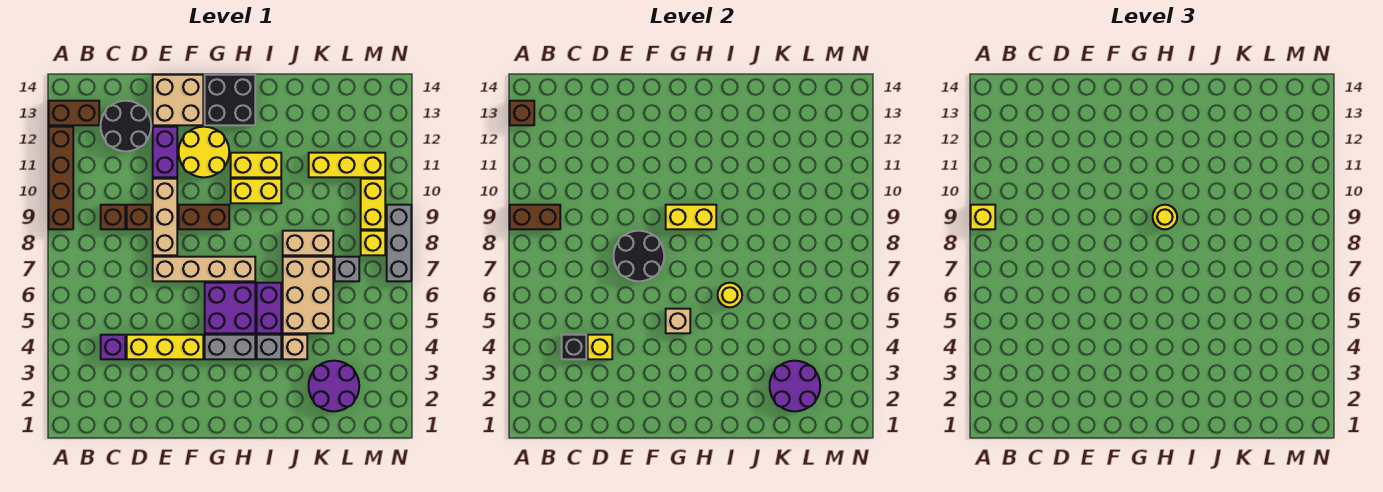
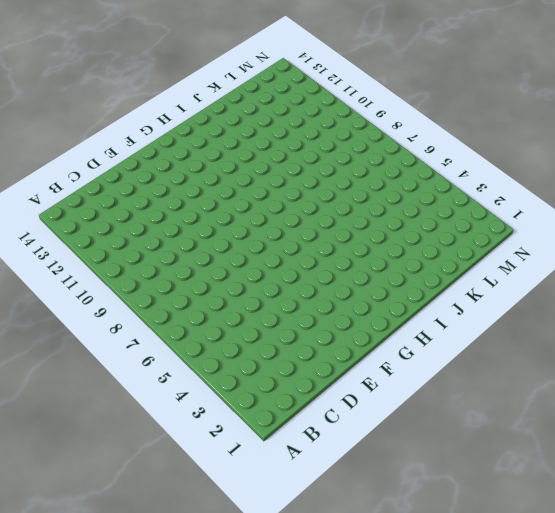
none -> brown brick A9:A12 level 1
none -> brown brick A13:B13 level 1
none -> purple brick C4 level 1
none -> brown brick C9 level 1

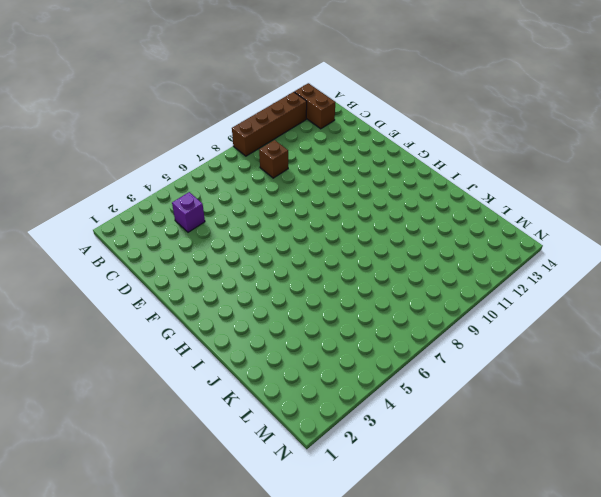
none -> black round brick C12:D13 level 1
none -> yellow brick D4:F4 level 1
none -> brown brick D9 level 1
none -> tan brick E7:H7 level 1

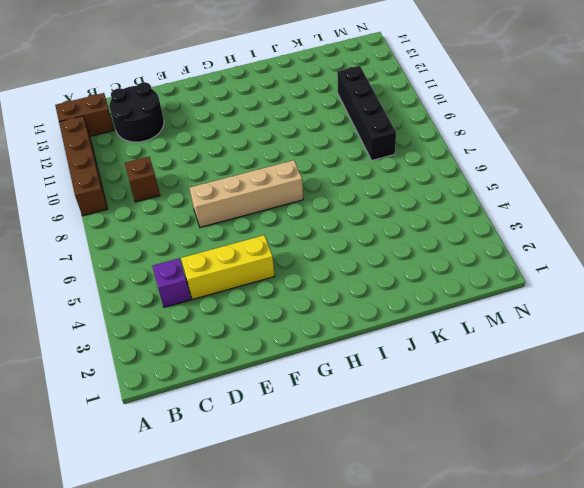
black brick L8:L11 level 1 -> yellow brick K11:M11 level 1
none -> brown brick D9 level 1
none -> tan brick E8:E10 level 1
none -> purple brick E11:E12 level 1
none -> tan brick E13:F14 level 1

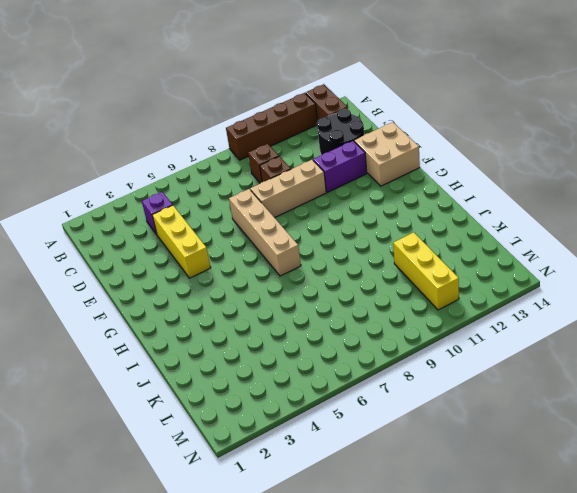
none -> brown brick F9:G9 level 1
none -> yellow round brick F11:G12 level 1
none -> grey brick G4:H4 level 1
none -> purple brick G5:H6 level 1

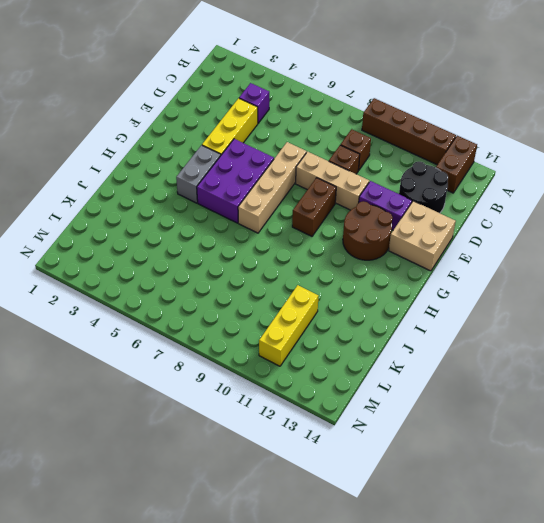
purple brick F5:H6 level 1 -> purple brick G5:H6 level 1
brown round brick F11:G12 level 1 -> yellow round brick F11:G12 level 1
none -> black brick G13:H14 level 1
none -> yellow brick H10:I10 level 1
none -> yellow brick H11:I11 level 1
none -> grey brick I4 level 1

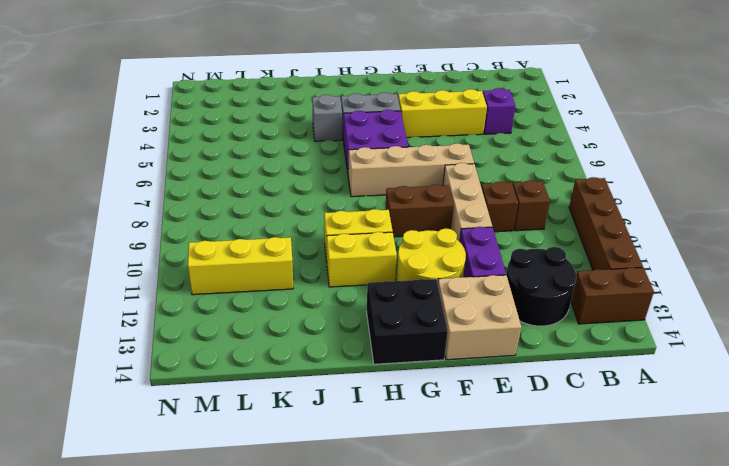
none -> purple brick I5:I6 level 1
none -> tan brick J4 level 1
none -> tan brick J5:K7 level 1
none -> tan brick J8:K8 level 1

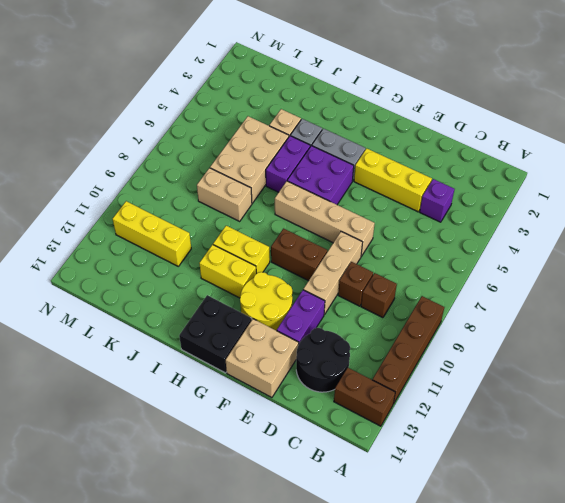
none -> purple round brick K2:L3 level 1
none -> grey brick L7 level 1
none -> yellow brick M8 level 1
none -> yellow brick M9:M10 level 1

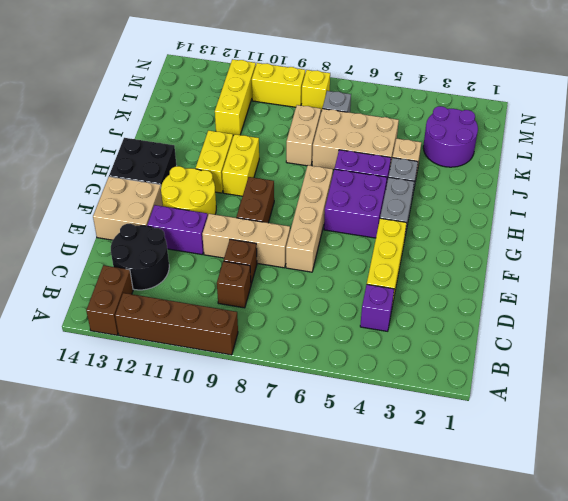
none -> grey brick N7:N9 level 1
none -> brown brick A9:B9 level 2
none -> brown brick A13 level 2
none -> black brick C4 level 2

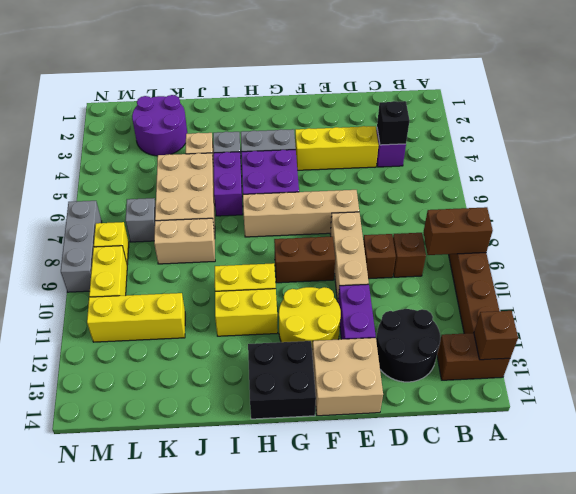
none -> yellow brick D4 level 2
none -> black round brick E7:F8 level 2
none -> tan brick G5 level 2
none -> yellow brick G9:H9 level 2

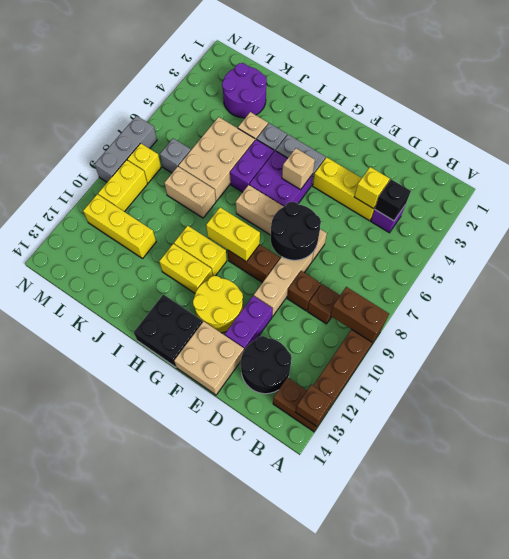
none -> yellow round brick I6 level 2
none -> purple round brick K2:L3 level 2
none -> yellow brick A9 level 3
none -> yellow round brick H9 level 3

